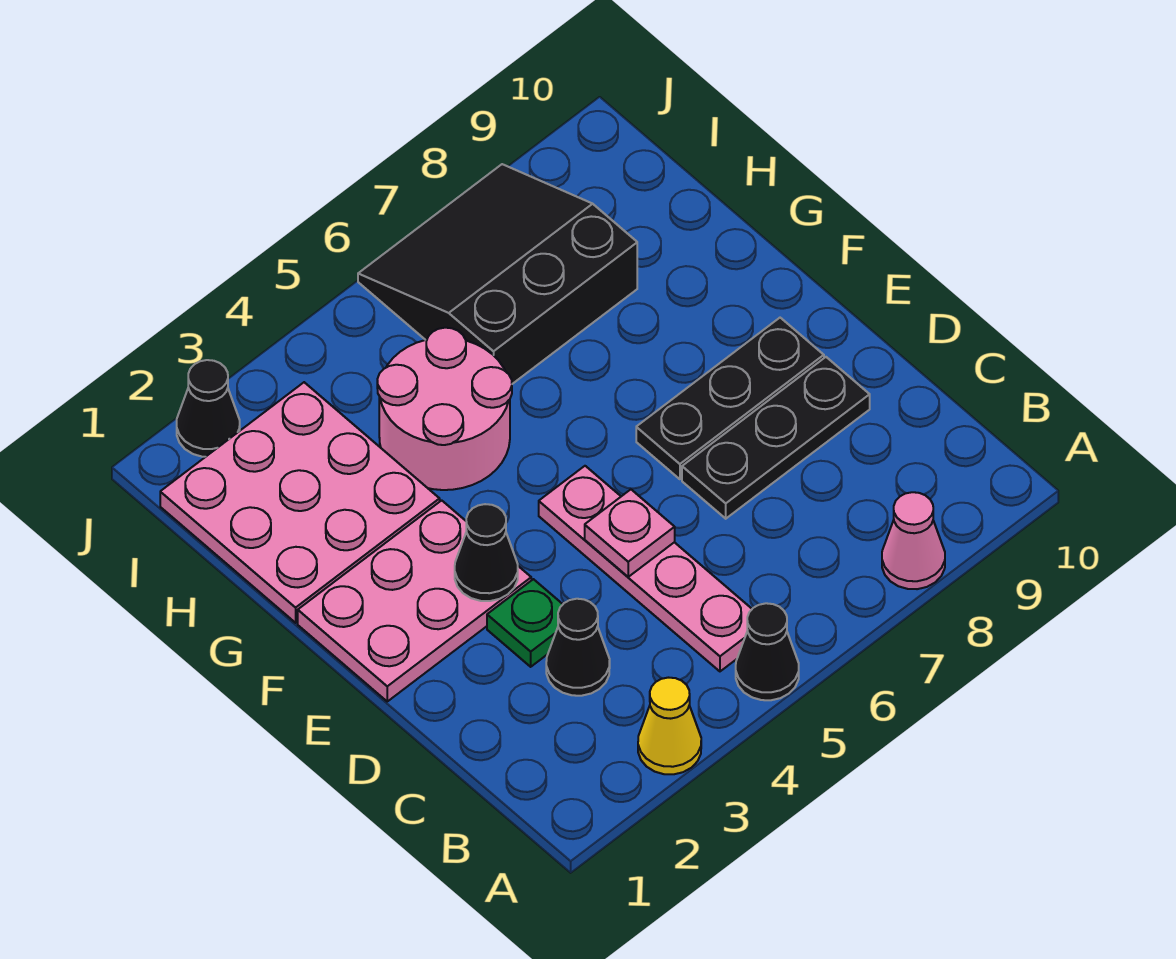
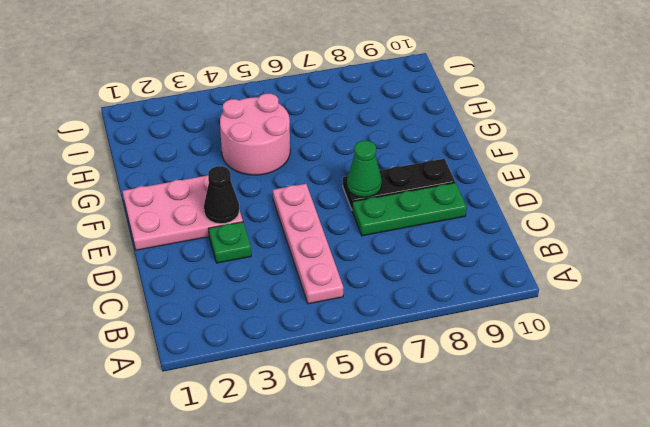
green plate D7:D9 level 1 -> black plate D7:D9 level 1
green cone E7 level 2 -> none
none -> yellow cone A3 level 1
none -> black cone A5 level 1
none -> pink cone A8 level 1

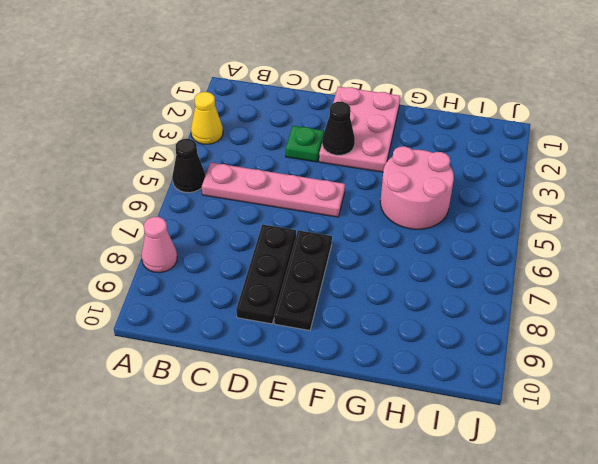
none -> black cone C3 level 1
none -> pink plate G1:I3 level 1
none -> black slope H6:J8 level 1 top H

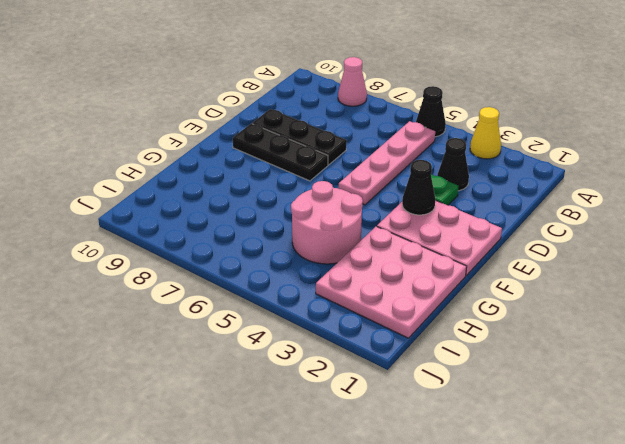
none -> black slope H6:J8 level 1 top H
none -> black cone J2 level 1
none -> pink plate D5 level 2

